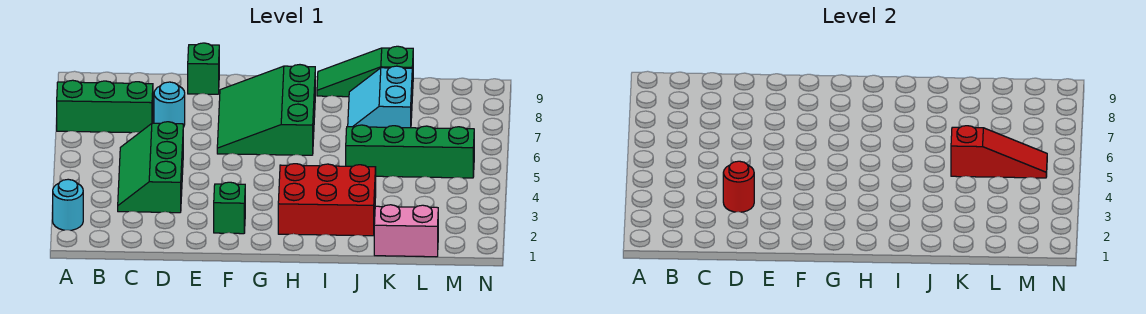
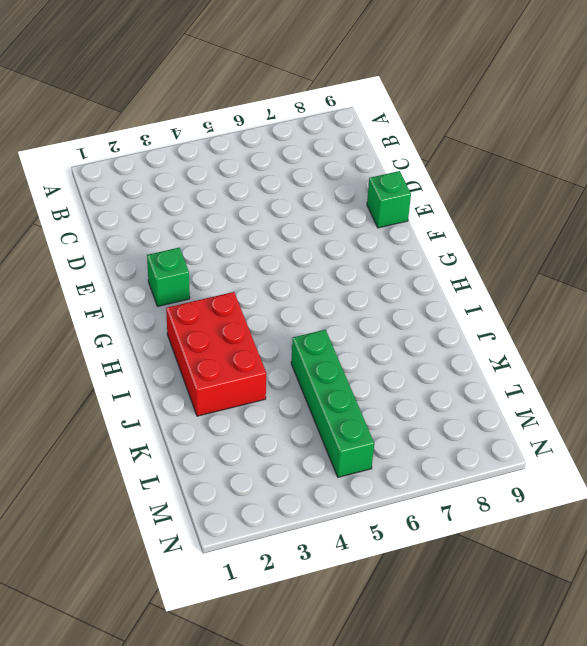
none -> cyan round brick A2 level 1
none -> green brick A7:C7 level 1
none -> green slope C3:D5 level 1 top D

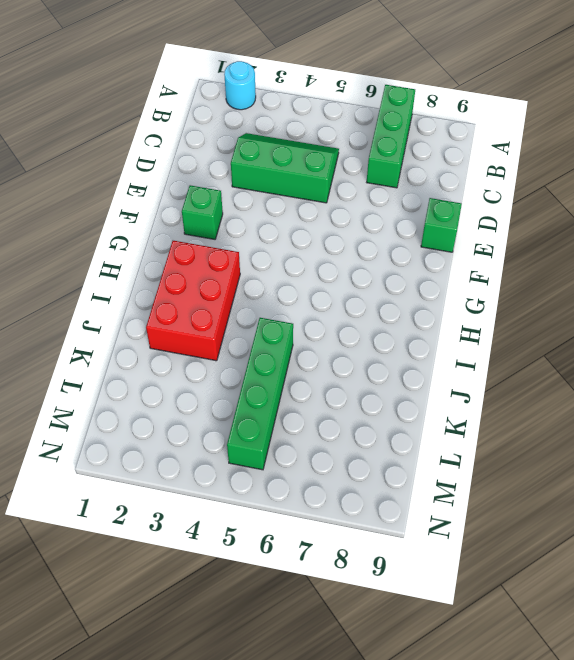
none -> cyan round brick D7 level 1
none -> green slope F6:H8 level 1 top H
none -> green slope I9:K9 level 1 top K

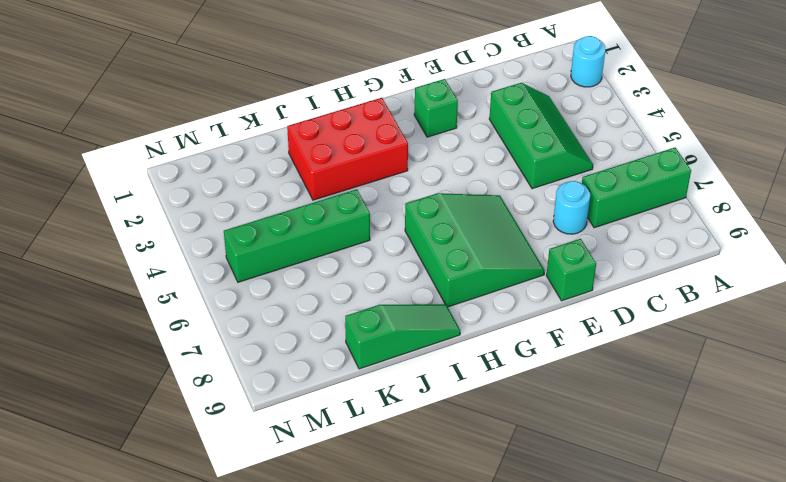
none -> cyan slope J7:K8 level 1 top K
none -> pink brick K1:L1 level 1
none -> red round brick D3 level 2

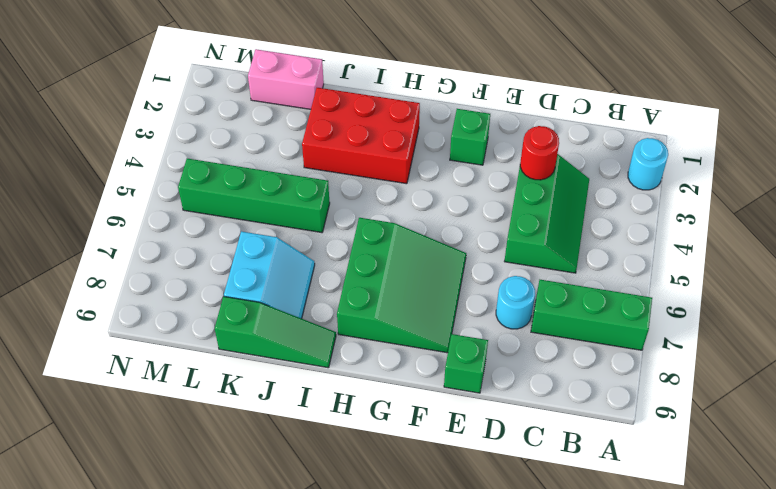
none -> red slope K5:M5 level 2 top K

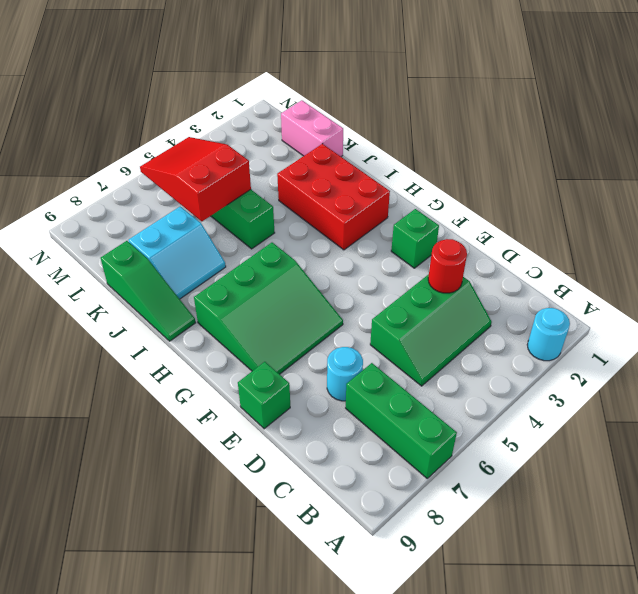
red slope K5:M6 level 2 top K -> red slope K5:M5 level 2 top K

